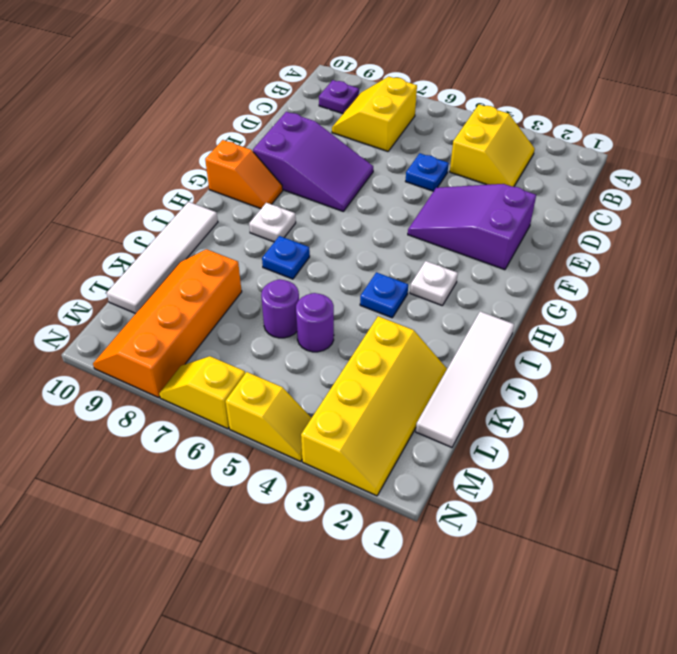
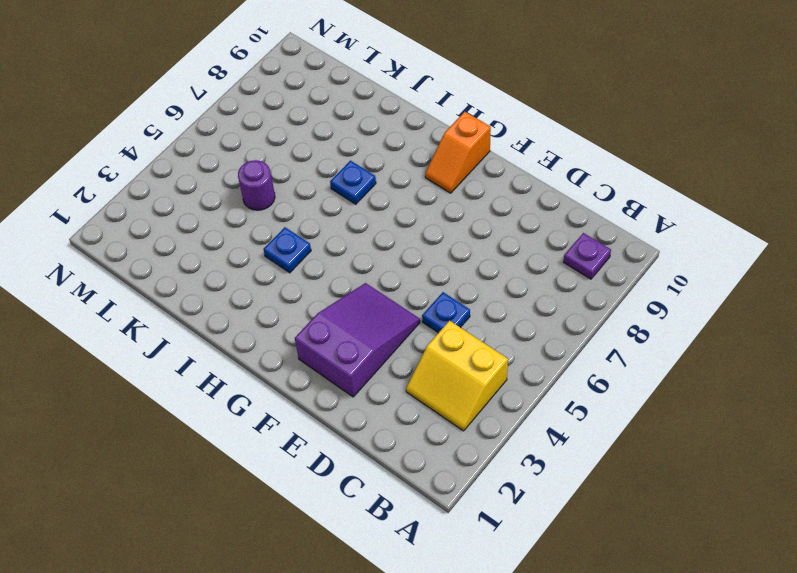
none -> yellow slope B7:C8 level 1 top 7
none -> purple slope E7:F9 level 1 top 9
none -> white plate H3 level 1

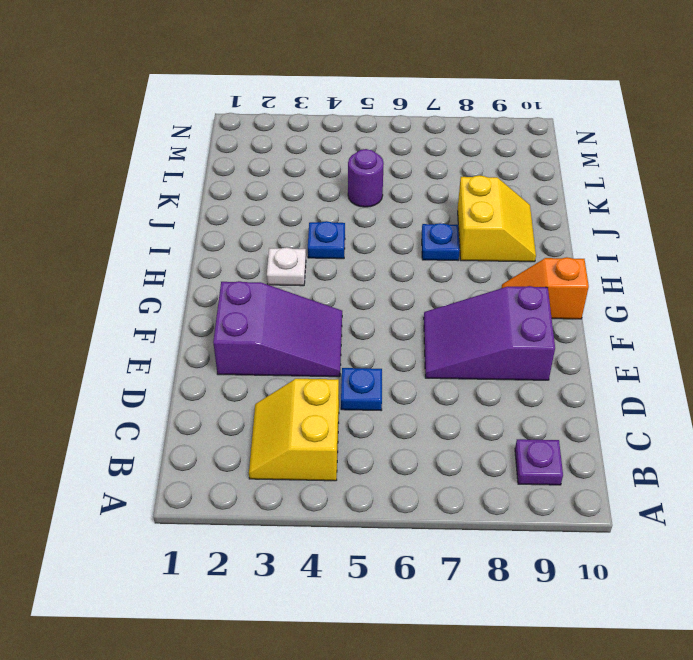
yellow slope I8:J9 level 1 top 8 -> yellow slope B7:C8 level 1 top 7
none -> white plate H8 level 1
none -> white tile I1:L1 level 1
none -> white tile I10:L10 level 1

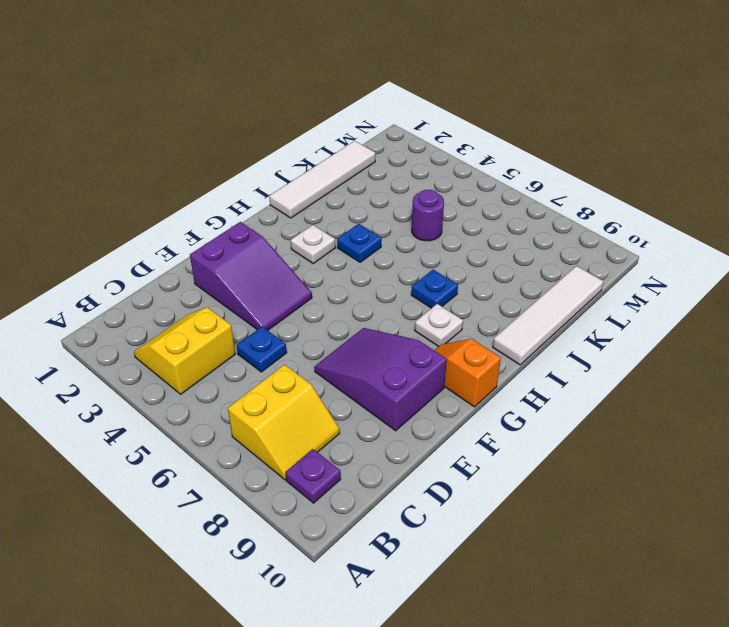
none -> yellow slope K2:N3 level 1 top 3
none -> purple round brick K6 level 1
none -> orange slope K8:N9 level 1 top 8

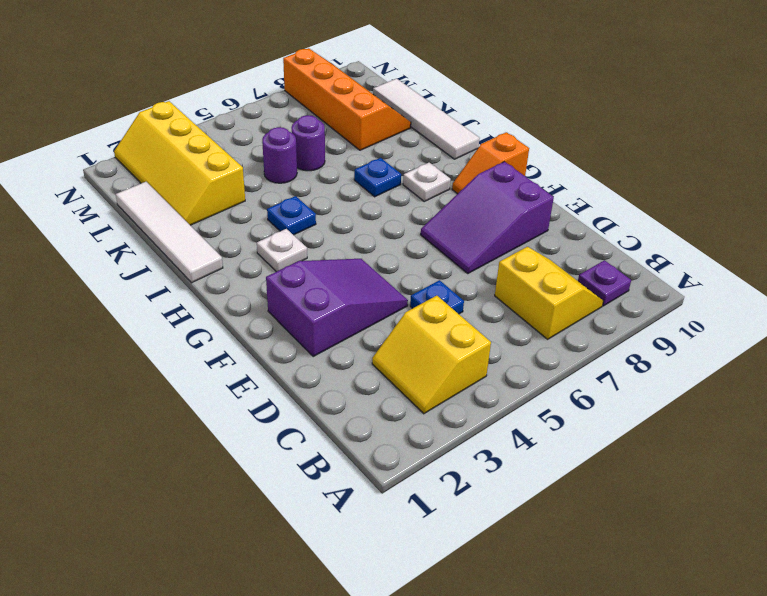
none -> yellow slope N4:N5 level 1 top 5
none -> yellow slope N6:N7 level 1 top 6

